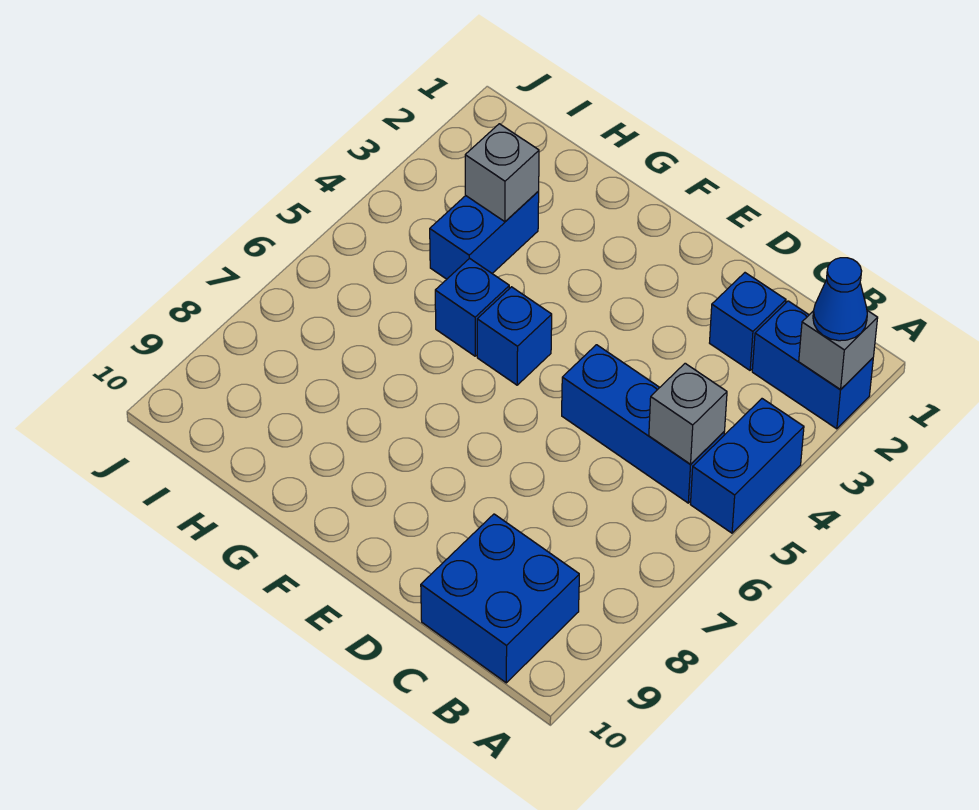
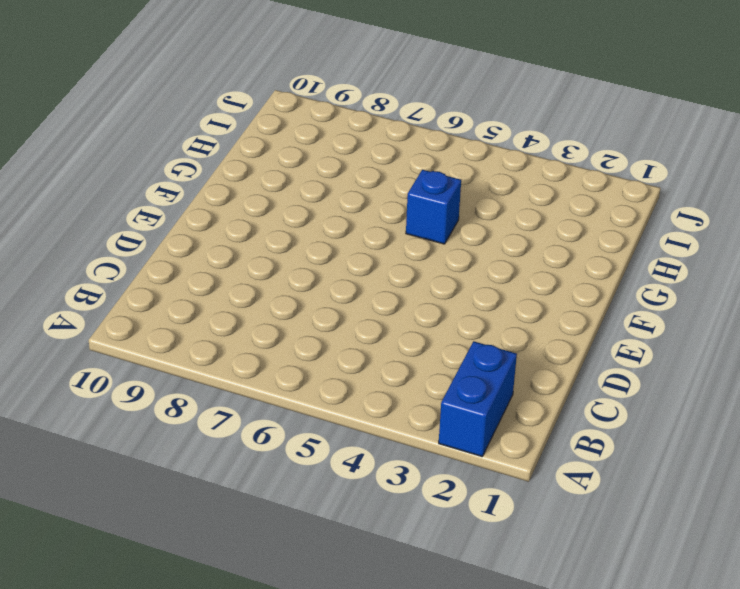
none -> blue brick A4:A5 level 1
none -> blue brick B5:D5 level 1
none -> blue brick B9:C10 level 1

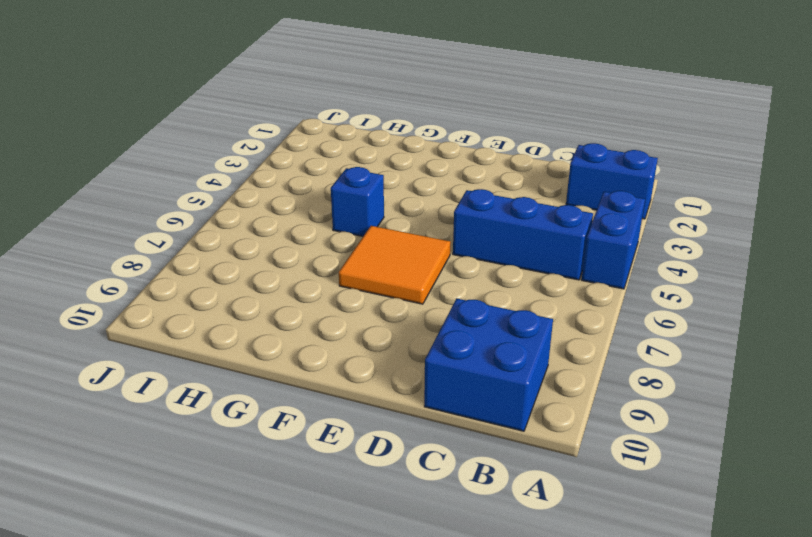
orange tile E6:F7 level 1 -> none
none -> blue brick C2 level 1
none -> blue brick F5 level 1
none -> blue brick H3:H4 level 1

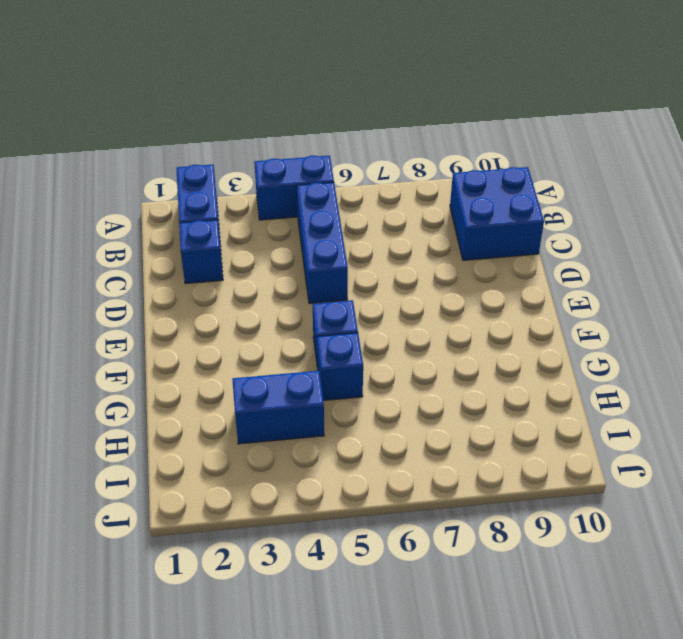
none -> grey brick A2 level 2
none -> grey brick B5 level 2
none -> grey brick H3 level 2

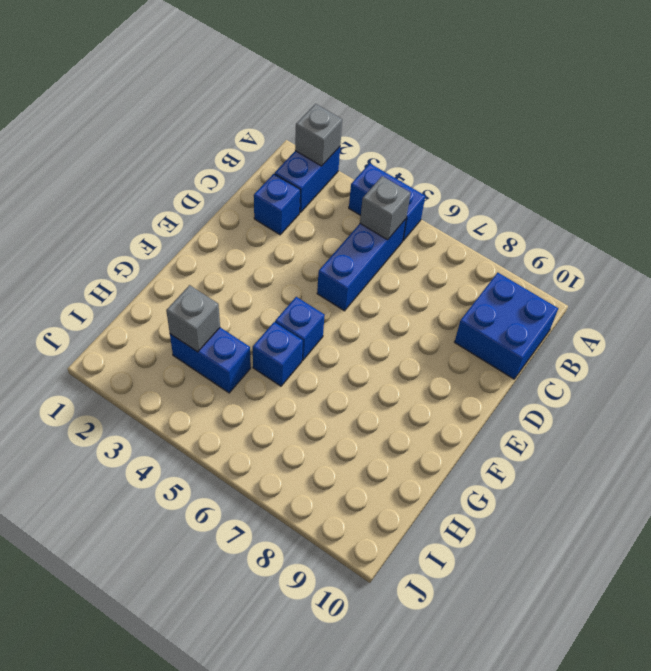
none -> blue cone A2 level 3

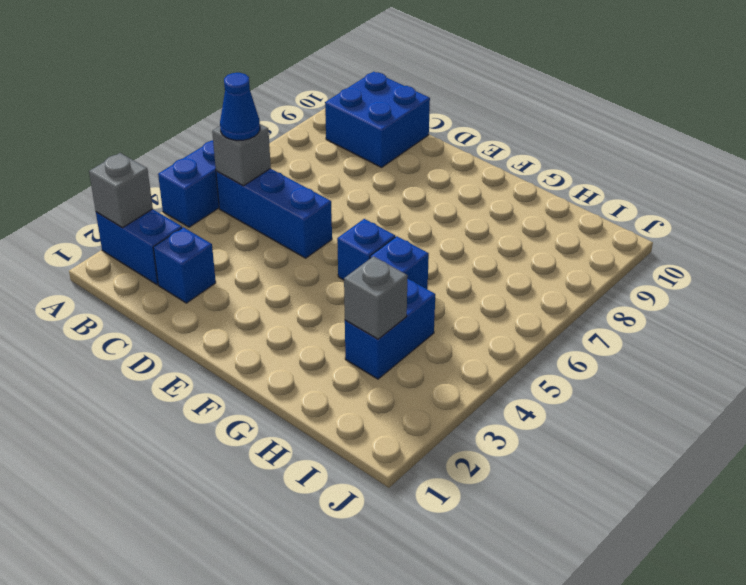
blue cone B5 level 3 -> blue cone A2 level 3

